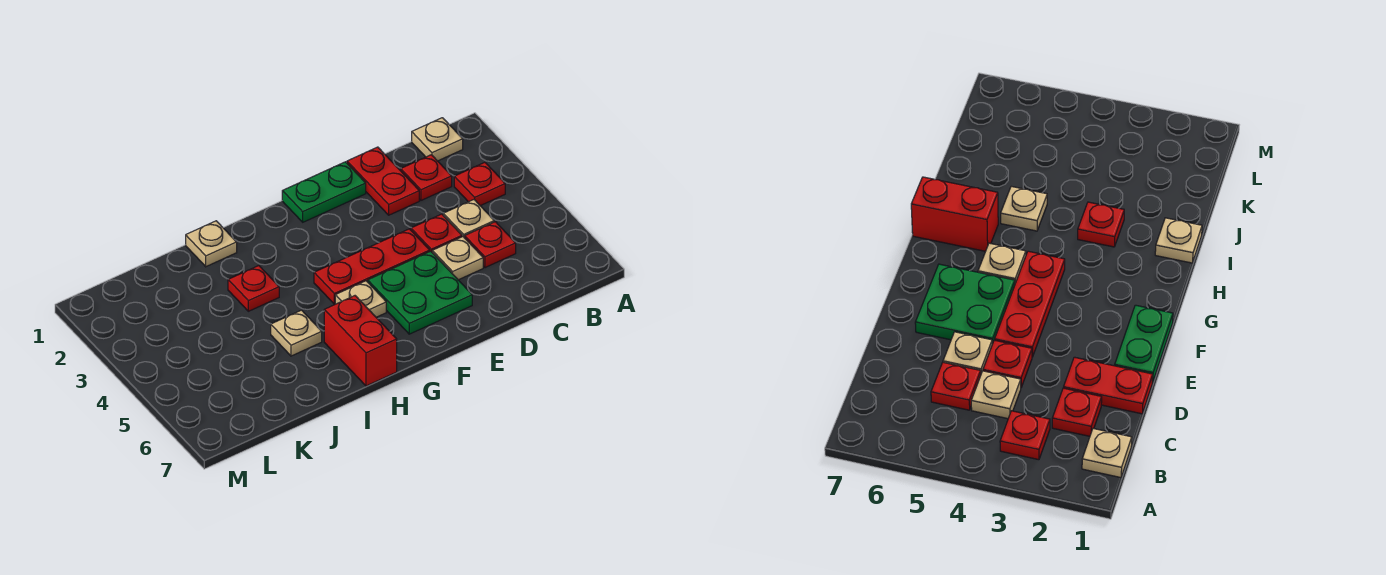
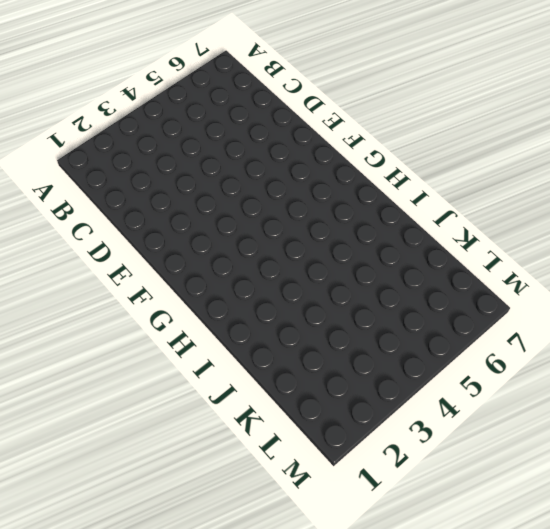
none -> tan plate B1 level 1
none -> red plate B3 level 1
none -> red plate C2 level 1

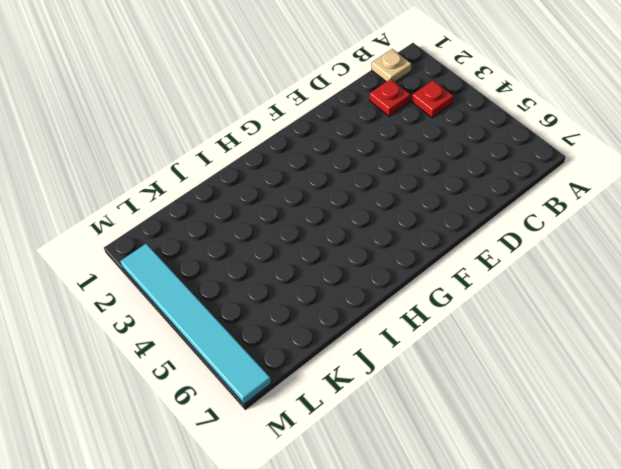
cyan tile M2:M7 level 1 -> none
none -> tan plate C4 level 1
none -> red plate C5 level 1
none -> red plate D1:D2 level 1

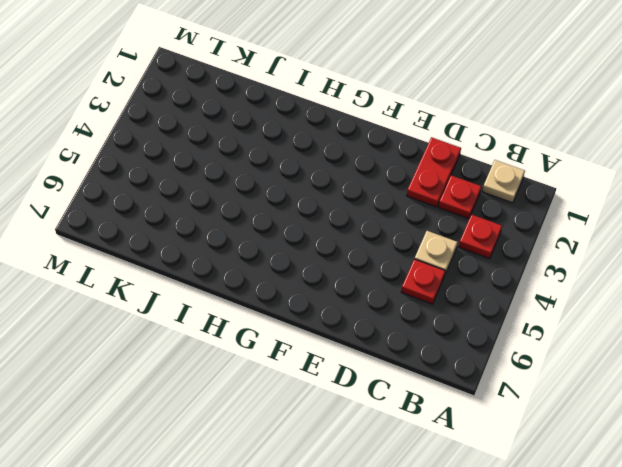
none -> red plate D4 level 1
none -> tan plate D5 level 1
none -> green plate E1:F1 level 1

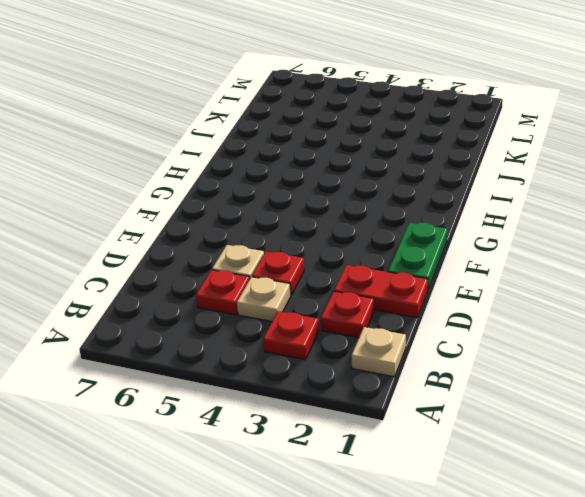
none -> red plate E4:G4 level 1
none -> green plate E5:F6 level 1
none -> tan plate G5 level 1

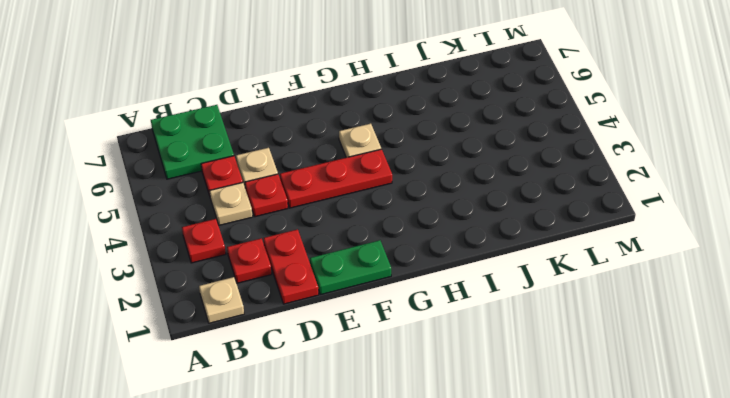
green plate B6:C7 level 1 -> green plate E5:F6 level 1
none -> red brick H6:H7 level 1
none -> tan plate I1 level 1
none -> red plate I3 level 1

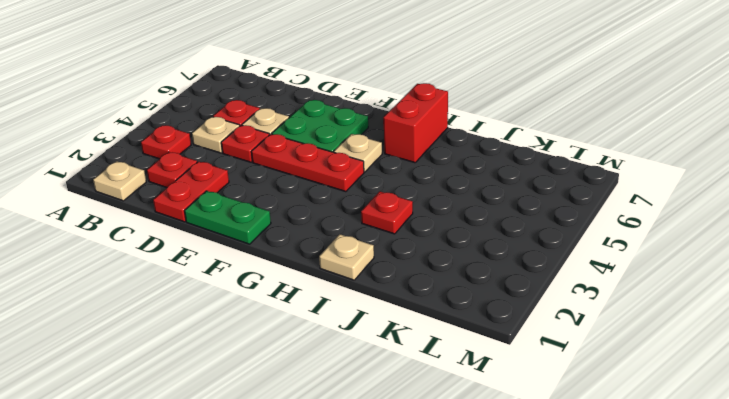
none -> tan plate I5 level 1

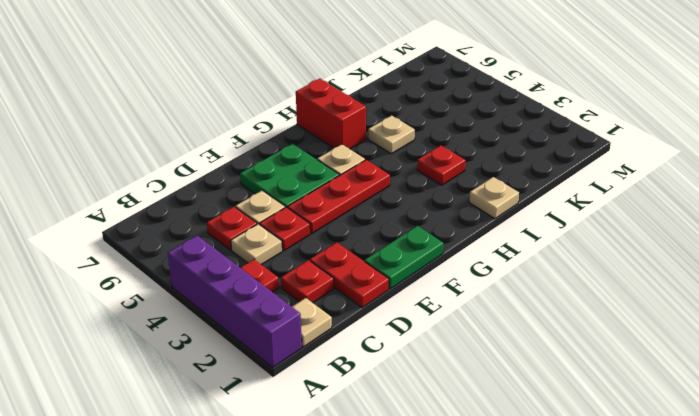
purple brick A1:A4 level 1 -> none

